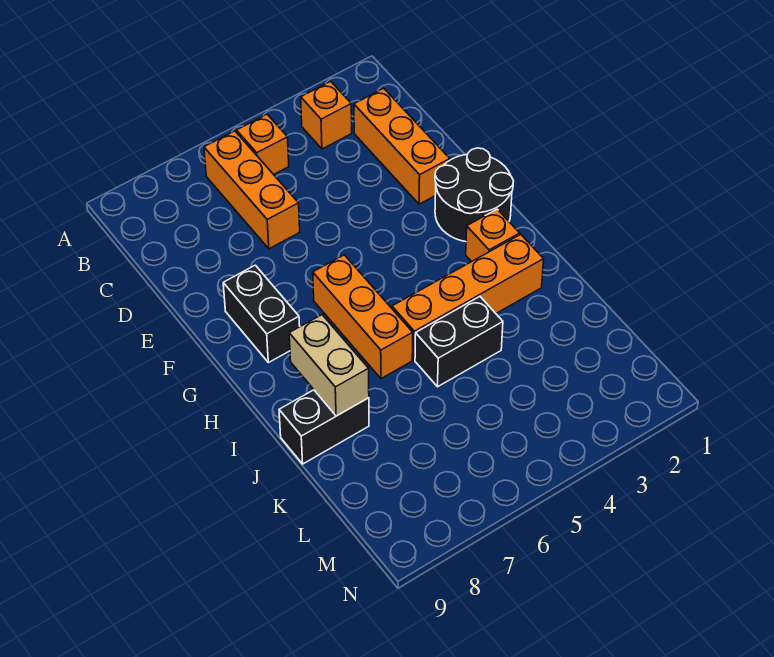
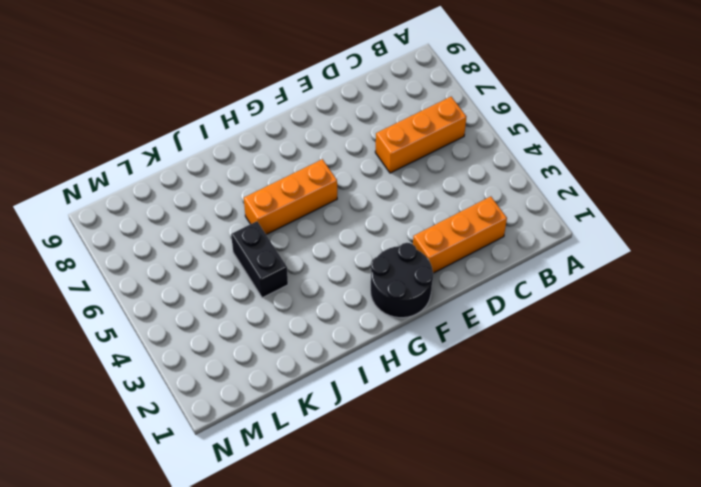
none -> orange brick B3 level 1
none -> orange brick B5 level 1
none -> black brick F8:G8 level 1

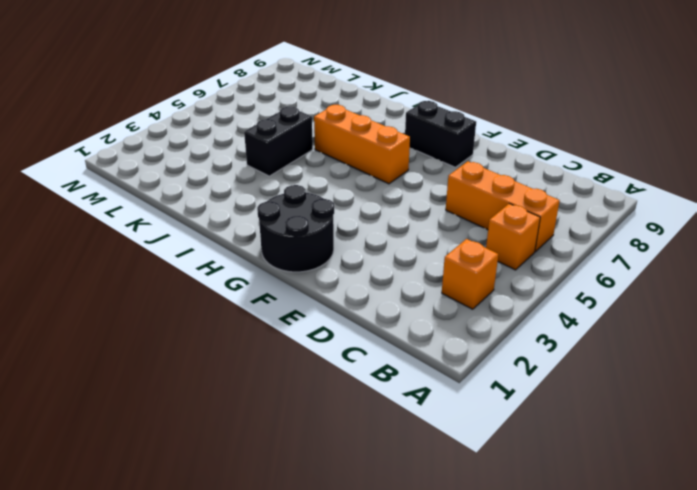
none -> orange brick C2:E2 level 1
none -> orange brick H2 level 1
none -> orange brick I2:I5 level 1

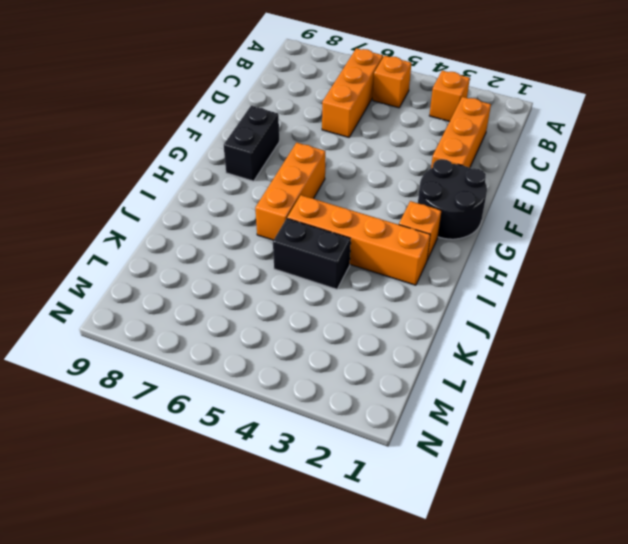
none -> black brick J8:J9 level 1
none -> tan brick I8:J8 level 2

